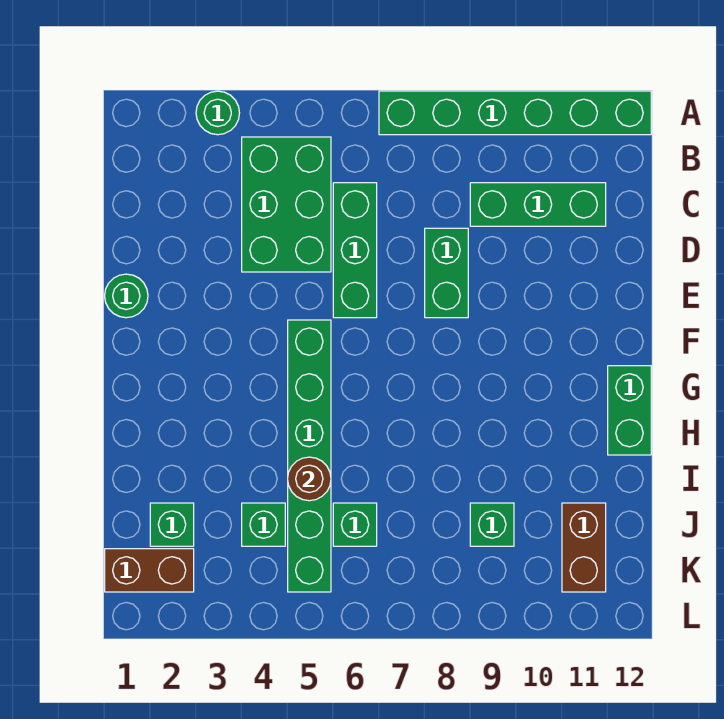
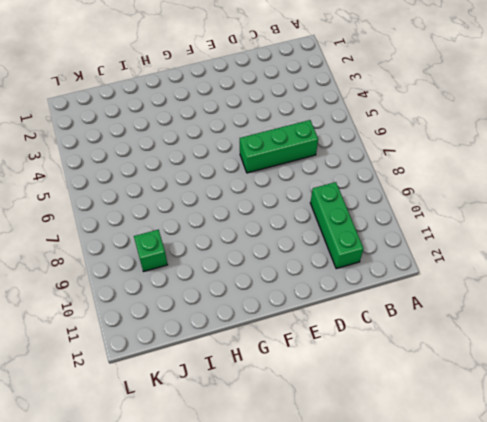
none -> green round brick A3 level 1
none -> green brick A7:A12 level 1
none -> green brick B4:D5 level 1

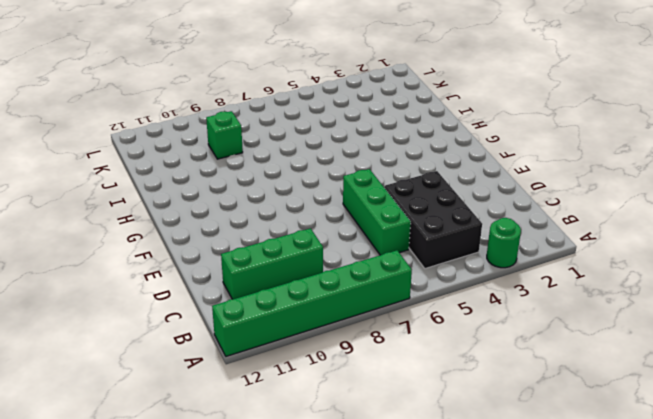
black brick B4:D5 level 1 -> green brick B4:D5 level 1
none -> green brick D8:E8 level 1
none -> green round brick E1 level 1
none -> green brick F5:K5 level 1

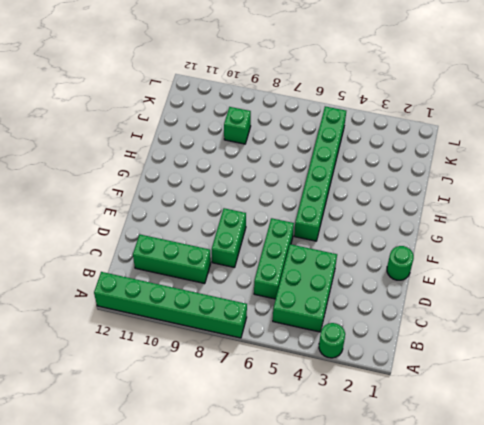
none -> green brick G12:H12 level 1
none -> green brick J2 level 1
none -> green brick J4 level 1

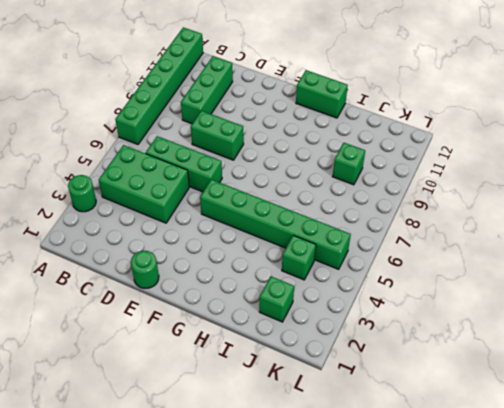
none -> green brick J6 level 1
none -> brown brick J11:K11 level 1
none -> brown brick K1:K2 level 1

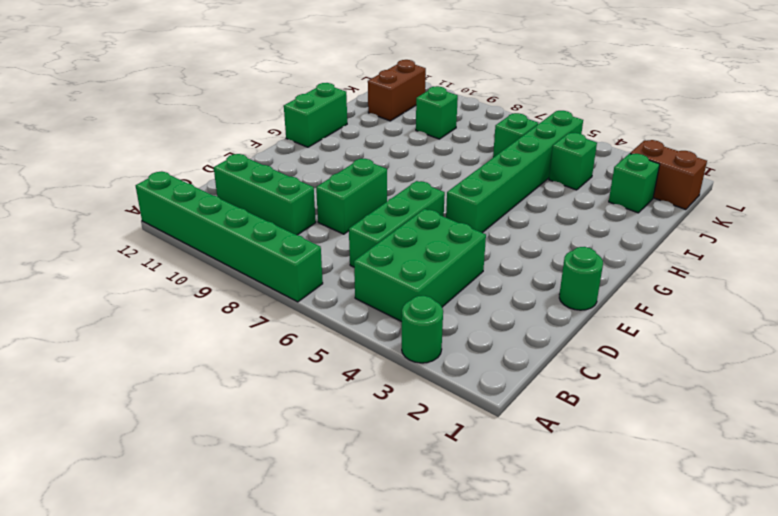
none -> brown round brick I5 level 2

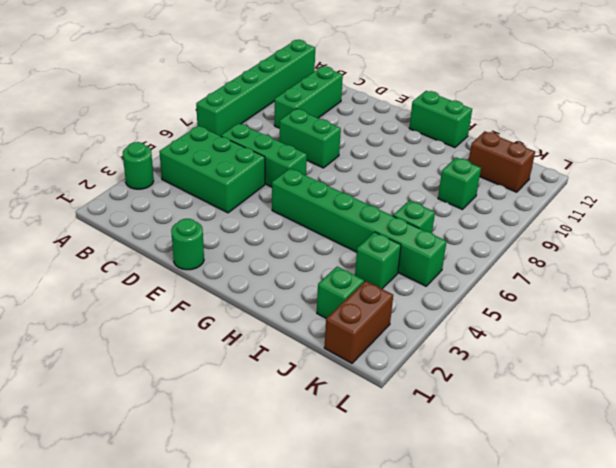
none -> brown round brick I5 level 2

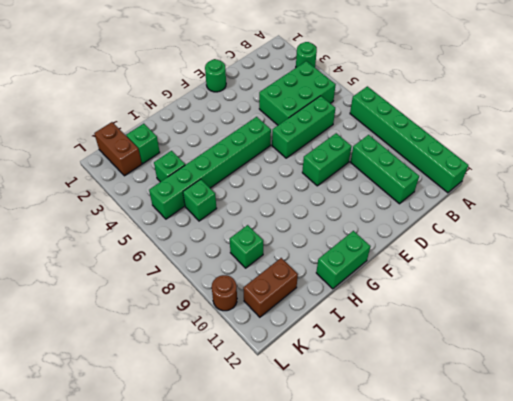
brown round brick L10 level 1 -> brown round brick I5 level 2

